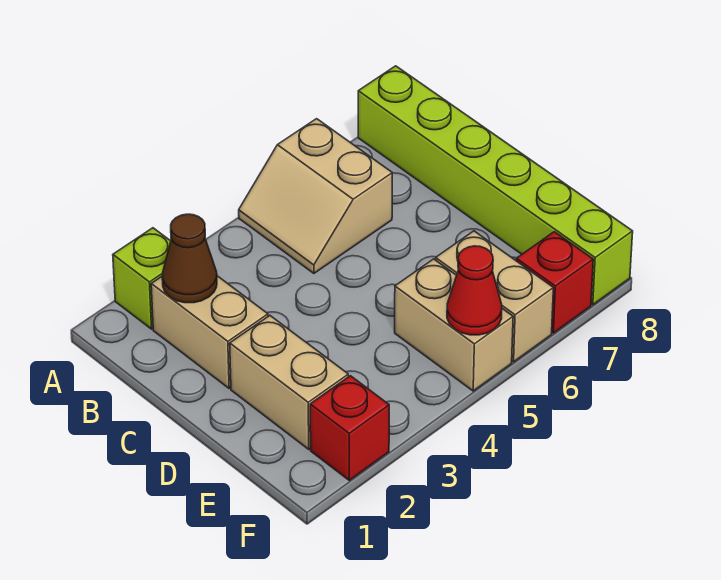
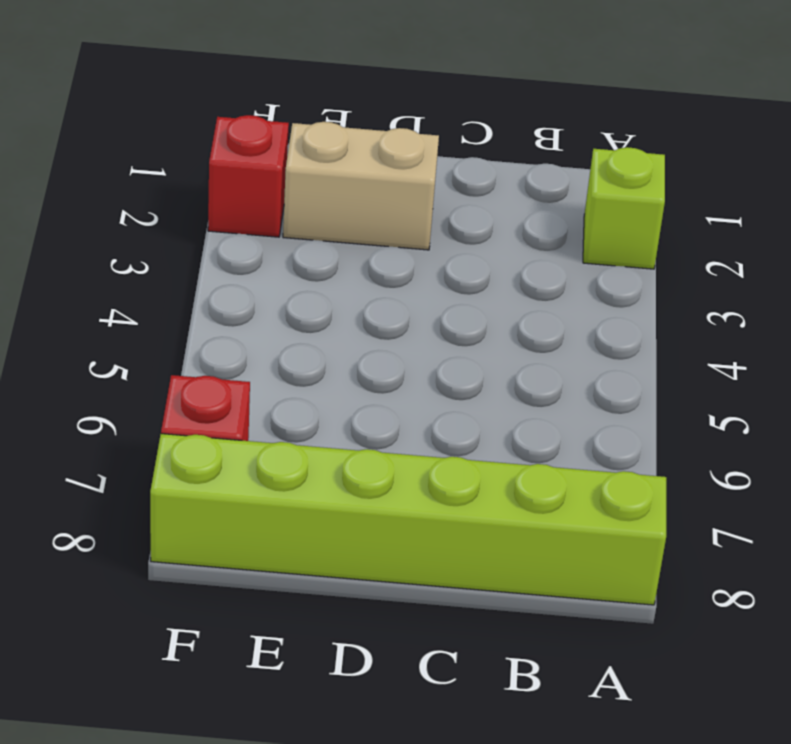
none -> tan slope A5:B6 level 1 top 6
none -> tan brick B2:C2 level 1

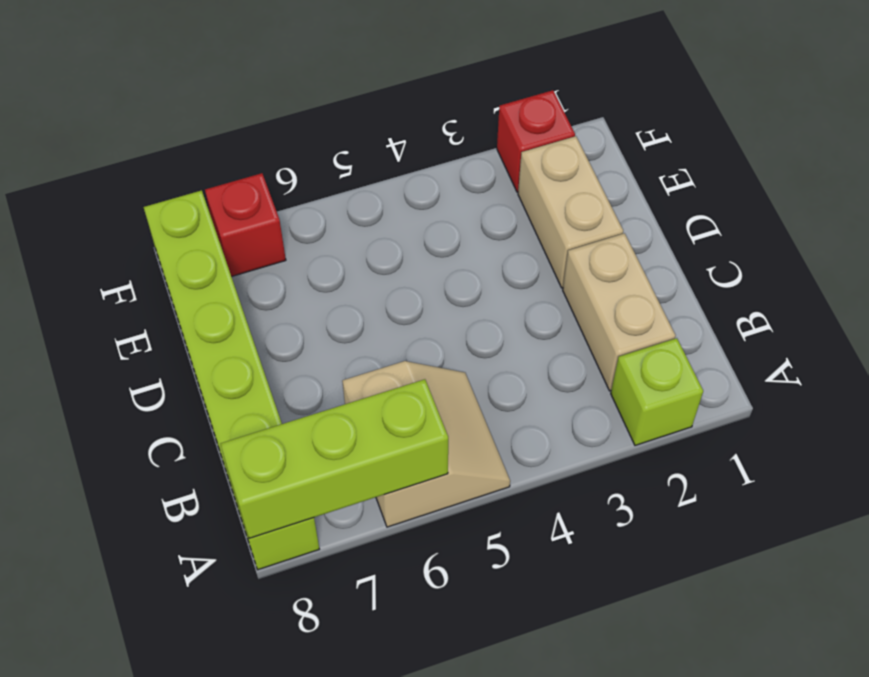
lime brick A6:A8 level 2 -> none
none -> tan brick E5:F5 level 1
none -> tan brick E6:F6 level 1

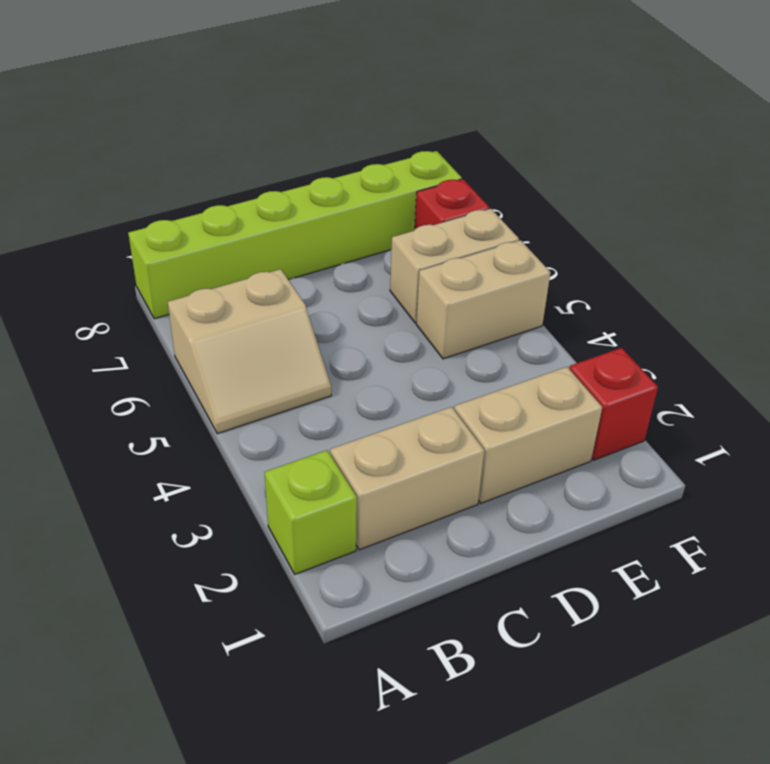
none -> brown cone B2 level 2
none -> red cone F5 level 2

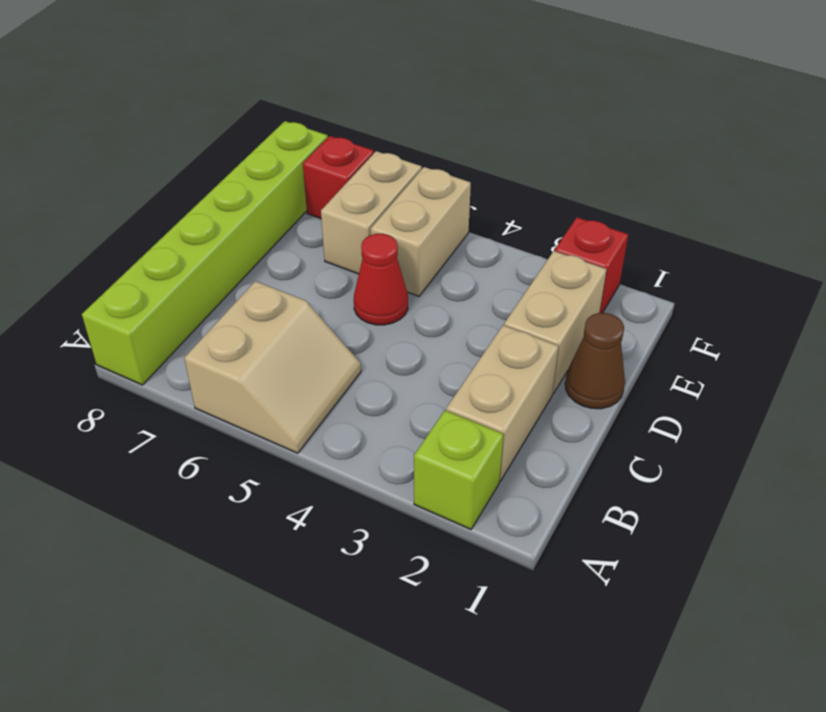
brown cone D1 level 1 -> brown cone B2 level 2
red cone D5 level 1 -> red cone F5 level 2

